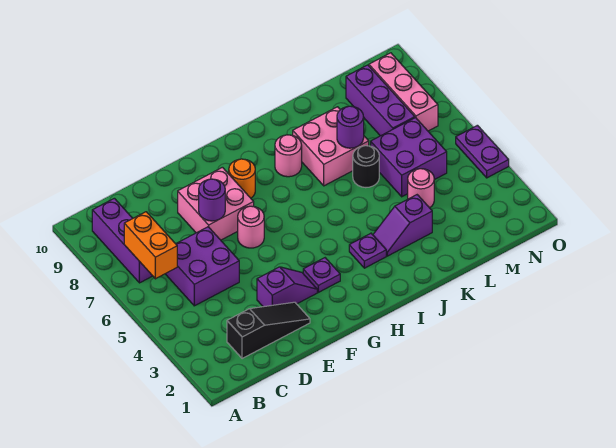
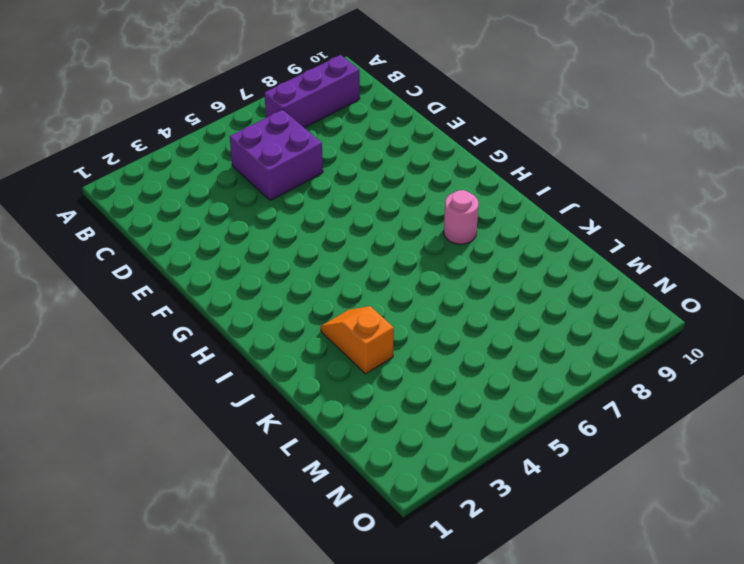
orange slope J3:K3 level 1 top K -> purple slope J3:K3 level 1 top K
none -> black slope C2:E2 level 1 top C
none -> purple slope E3:F3 level 1 top E
none -> pink brick E7:F8 level 1

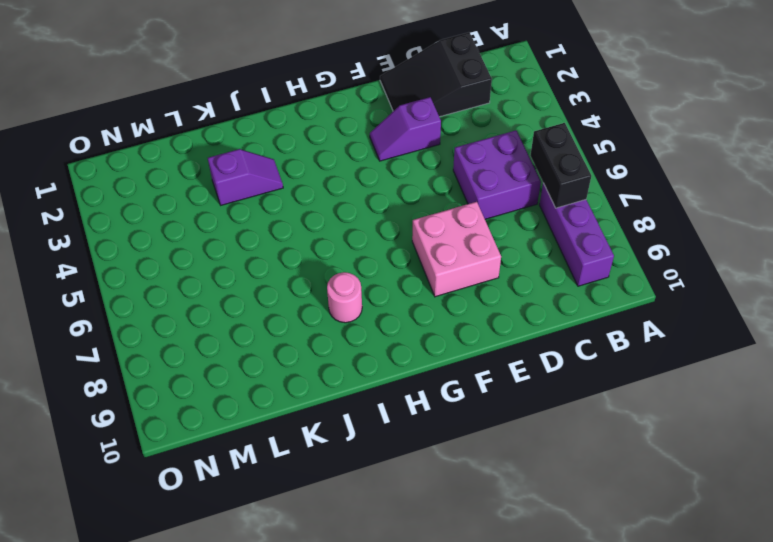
black brick B6:B7 level 2 -> orange brick B6:B7 level 2
black slope C1:E2 level 1 top C -> black slope C2:E2 level 1 top C
none -> pink round brick F6 level 1
none -> purple plate G3 level 1
none -> orange round brick G8 level 1

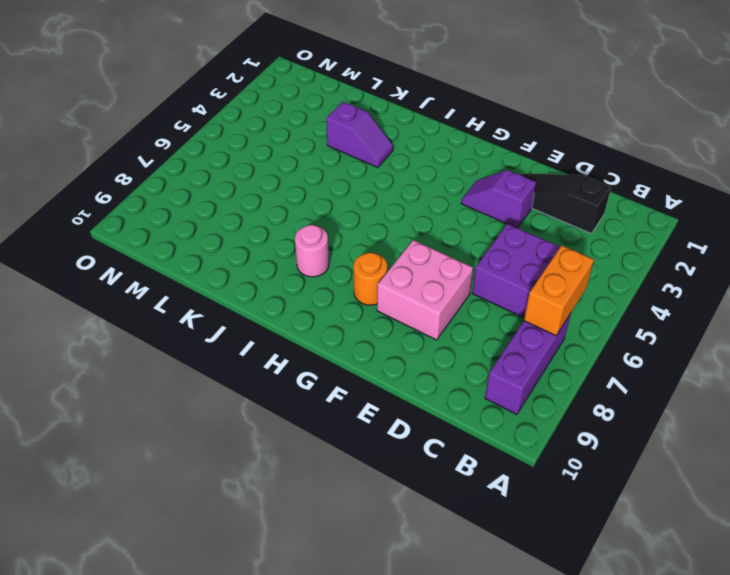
none -> pink round brick F6 level 1
none -> purple plate G3 level 1
none -> purple plate I3 level 1

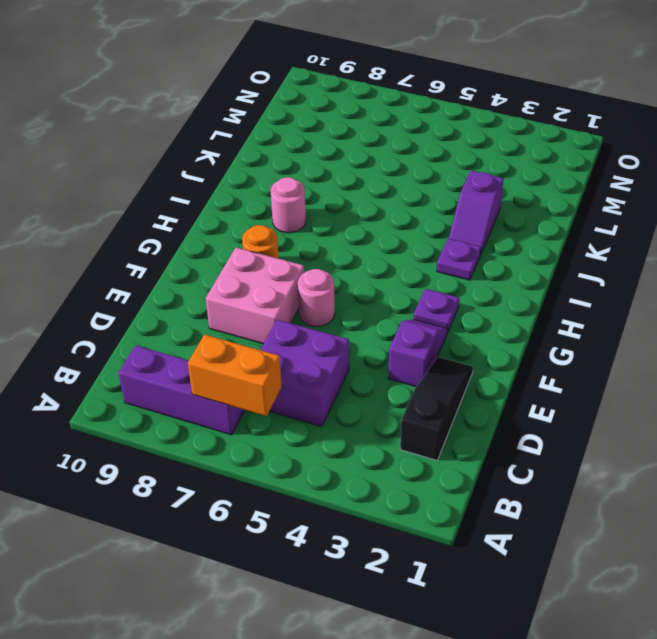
none -> pink brick J7:K8 level 1
none -> black round brick K6 level 1
none -> pink round brick L4 level 1

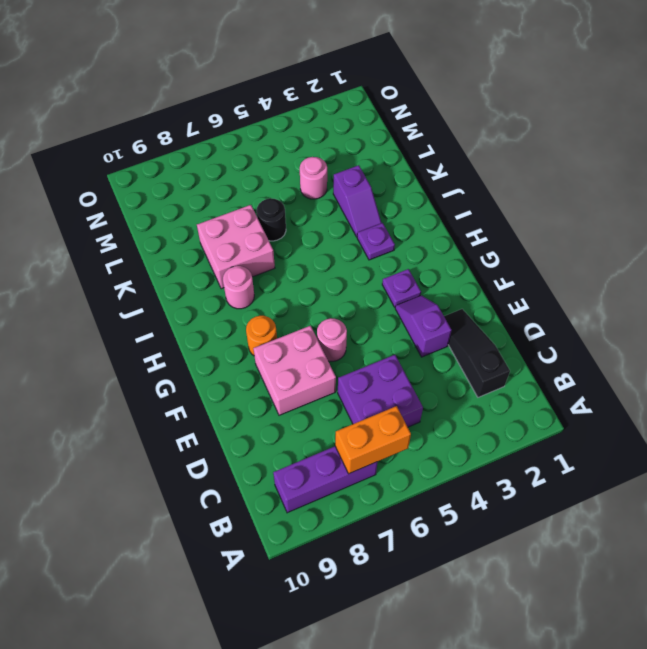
none -> purple brick L5:M6 level 1
none -> purple brick M7:M9 level 1
none -> pink brick N7:N9 level 1

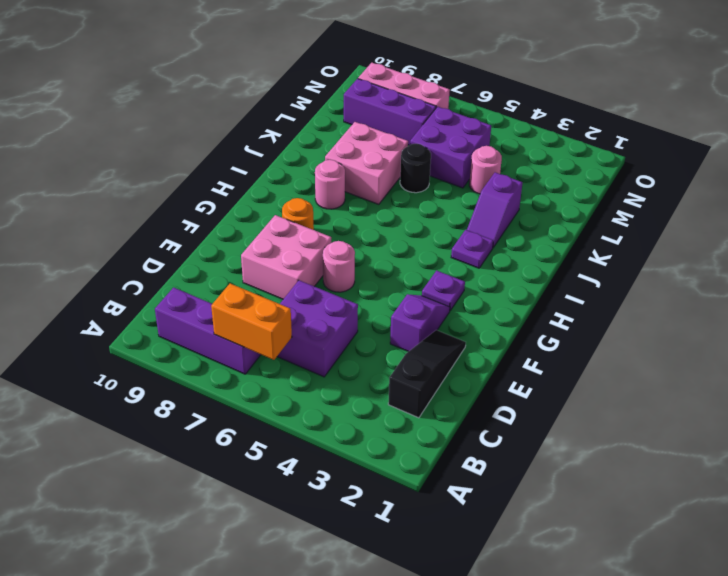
none -> purple plate O4:O5 level 1
none -> purple round brick E7 level 2
none -> purple round brick K7 level 2

